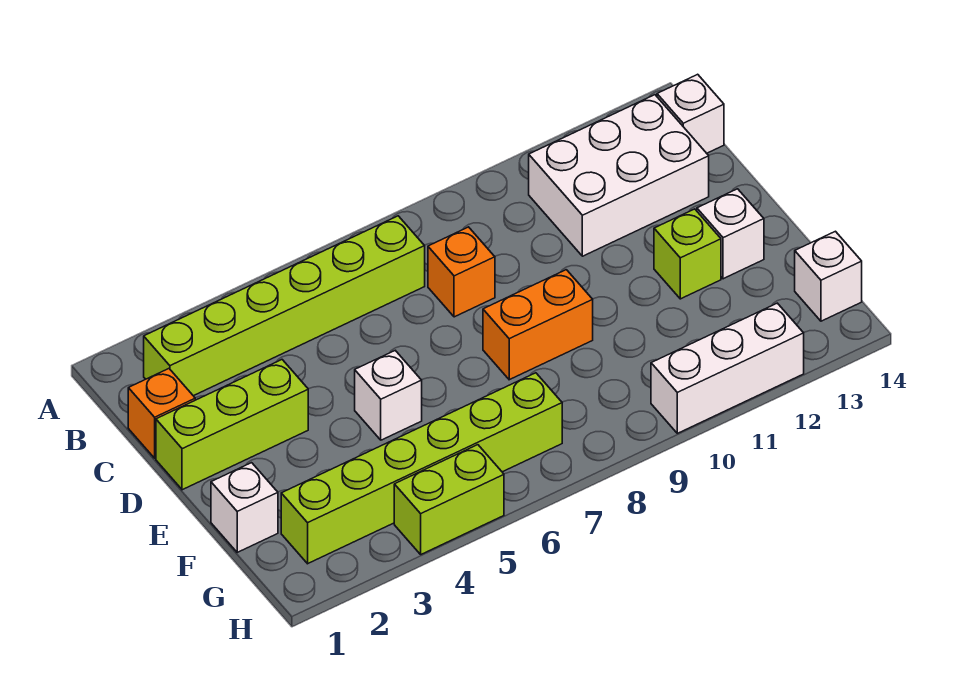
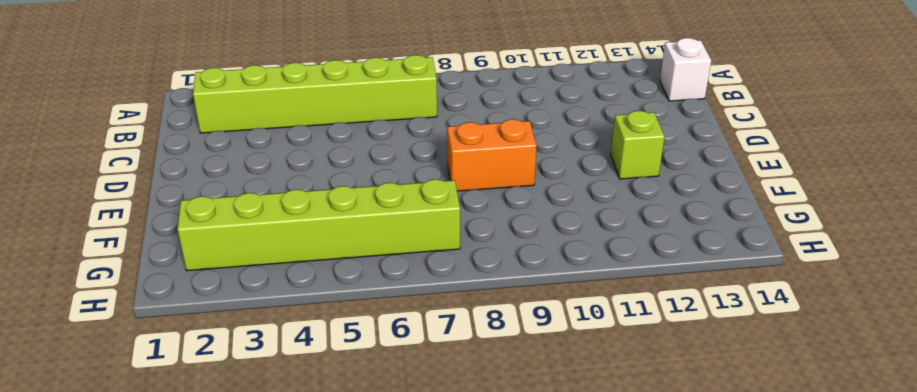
none -> white brick B11:C13 level 1
none -> orange brick C1 level 1
none -> orange brick C8 level 1

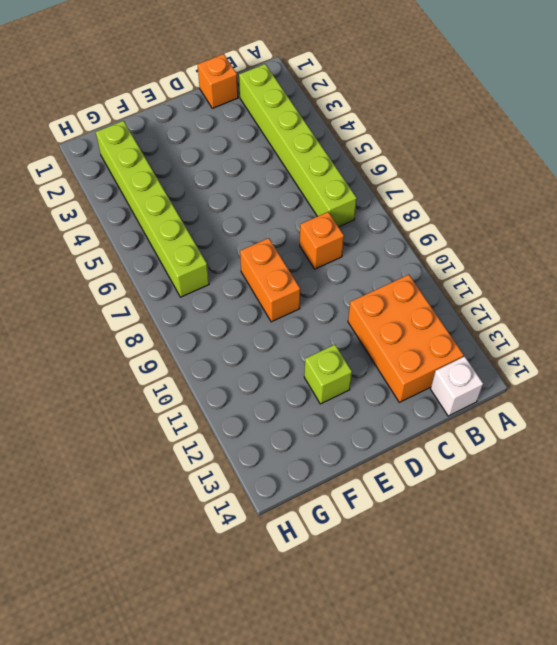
orange brick B11:C13 level 1 -> white brick B11:C13 level 1
none -> lime brick D1:D3 level 1
none -> white brick E5 level 1
none -> white brick E13 level 1

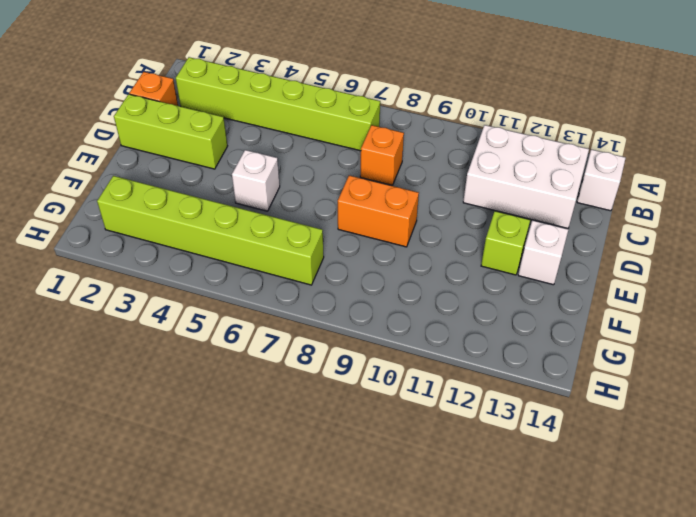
none -> white brick F1 level 1
none -> white brick G14 level 1
none -> lime brick H4:H5 level 1

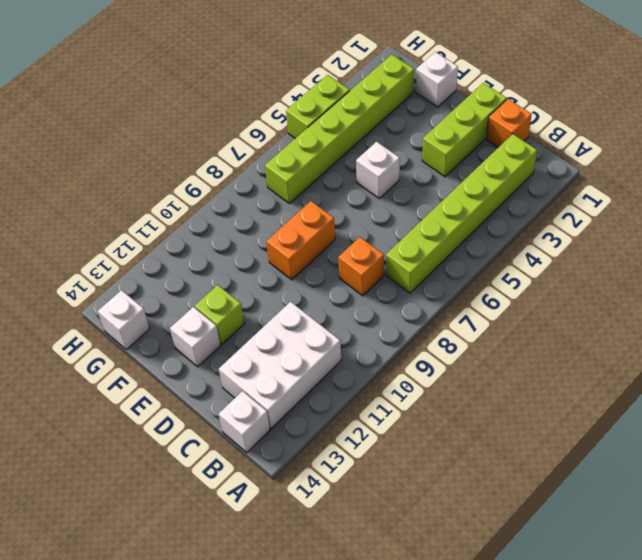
none -> white brick H10:H12 level 1

